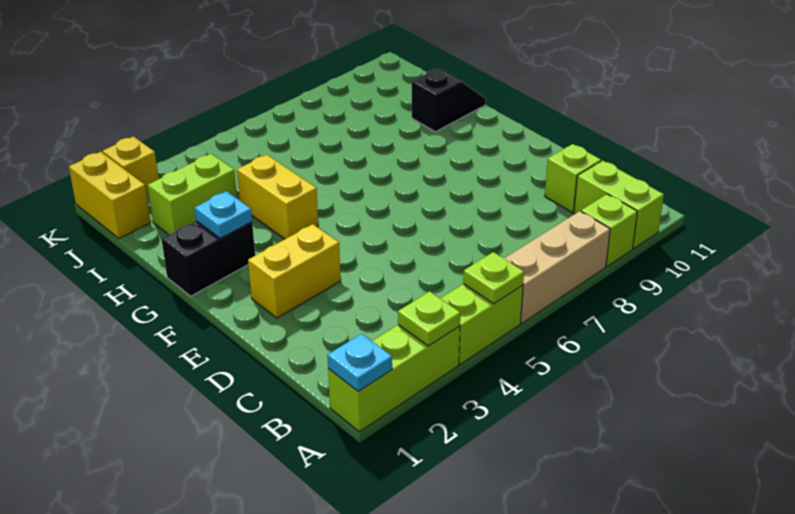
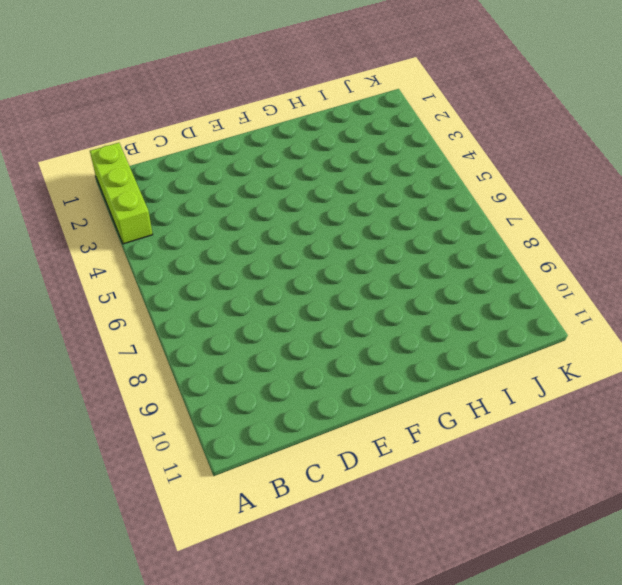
none -> lime brick A4:A5 level 1
none -> tan brick A6:A8 level 1
none -> lime brick A9 level 1

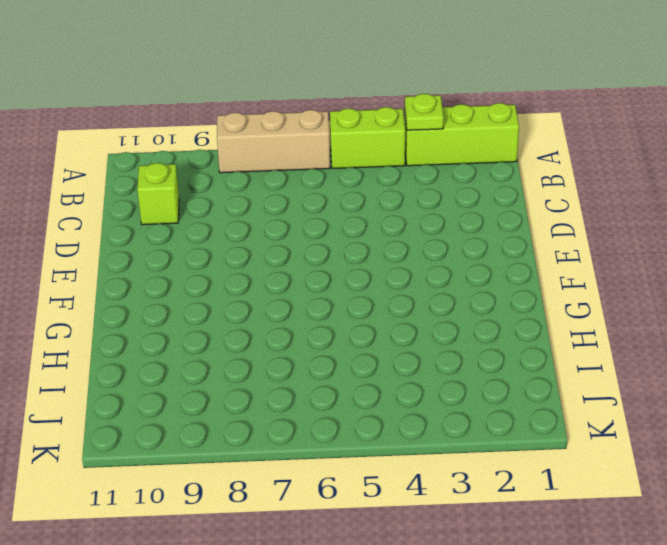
none -> lime brick A9 level 1
none -> lime brick A10:B10 level 1
none -> yellow brick E2:E3 level 1

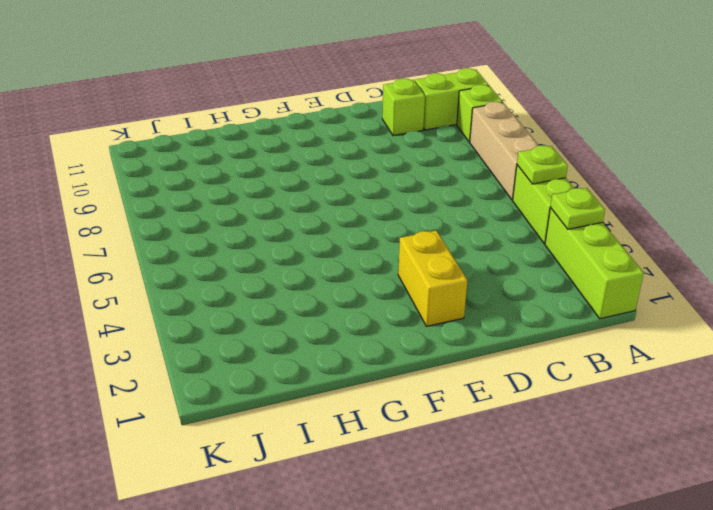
none -> black brick G1:G2 level 1
none -> yellow brick G4:H4 level 1
none -> black slope H10:H11 level 1 top 10

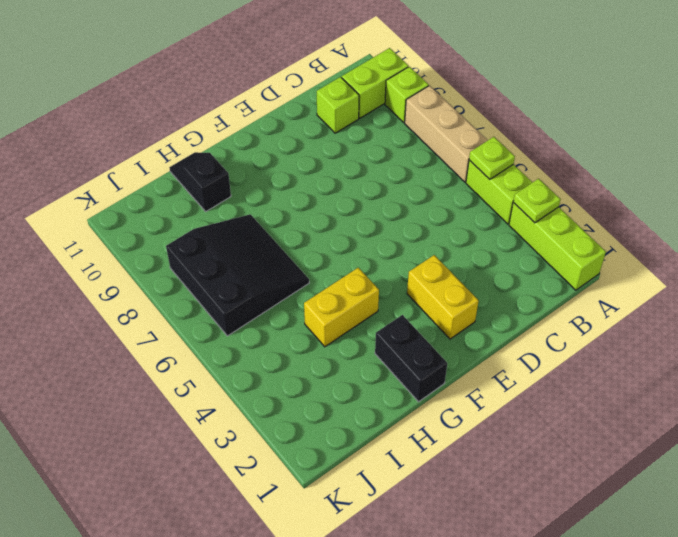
black slope H6:J8 level 1 top J -> none
none -> lime brick I2:I3 level 1
none -> yellow brick J1:K1 level 1
none -> yellow brick K2 level 1

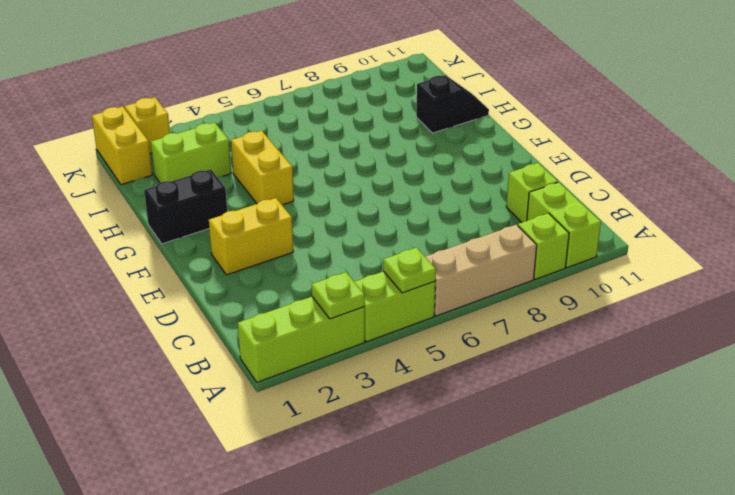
none -> cyan plate A1 level 2
none -> cyan plate G2 level 2

